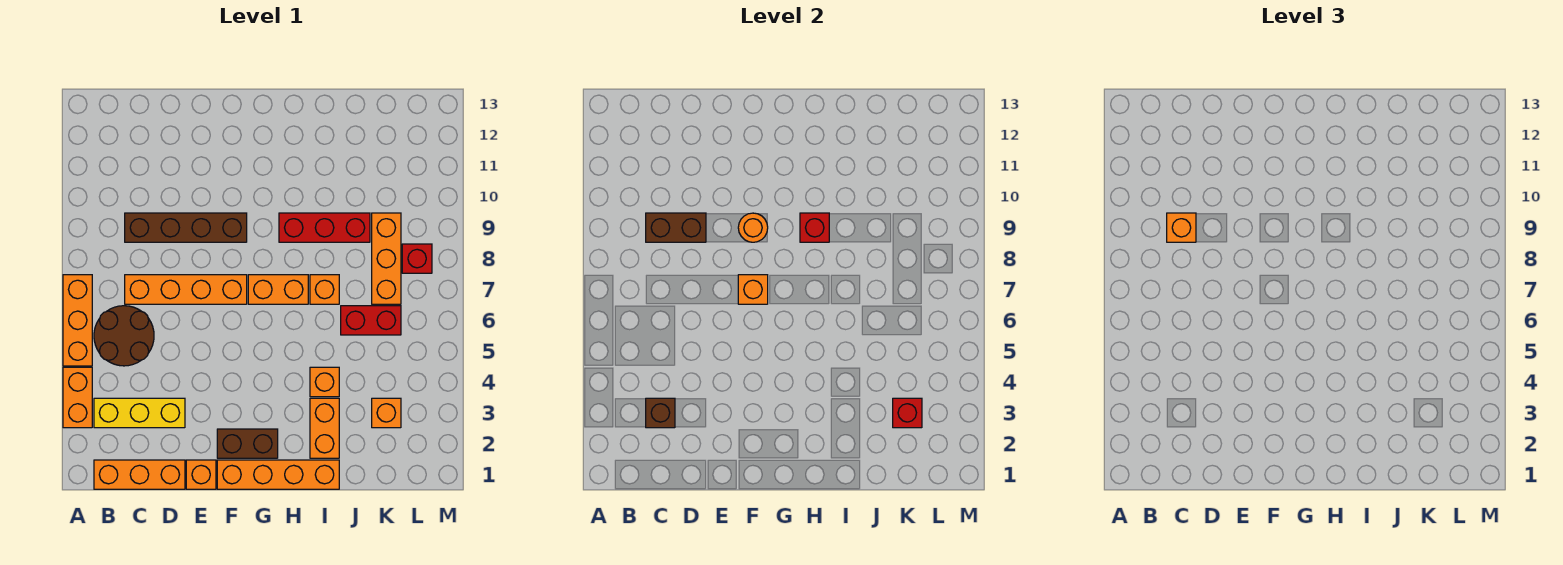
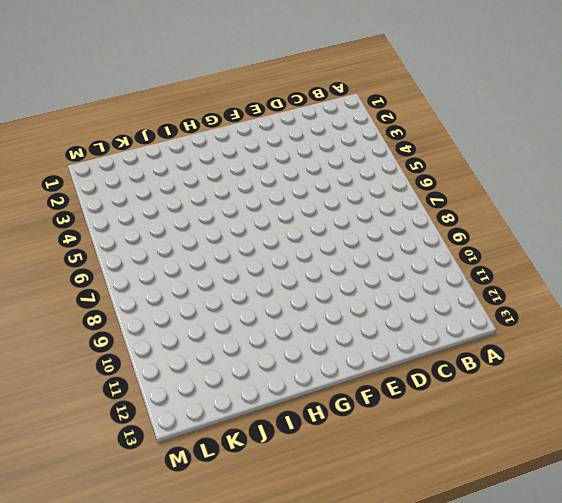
none -> orange brick A3:A4 level 1
none -> orange brick A5:A7 level 1
none -> orange brick B1:D1 level 1

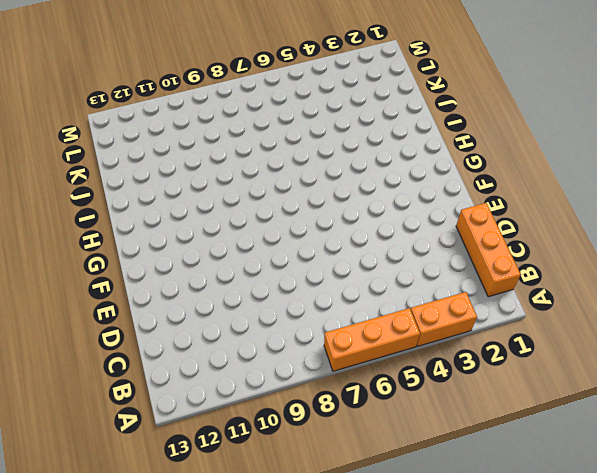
none -> yellow brick B3:D3 level 1
none -> brown round brick B5:C6 level 1
none -> orange brick C7:F7 level 1

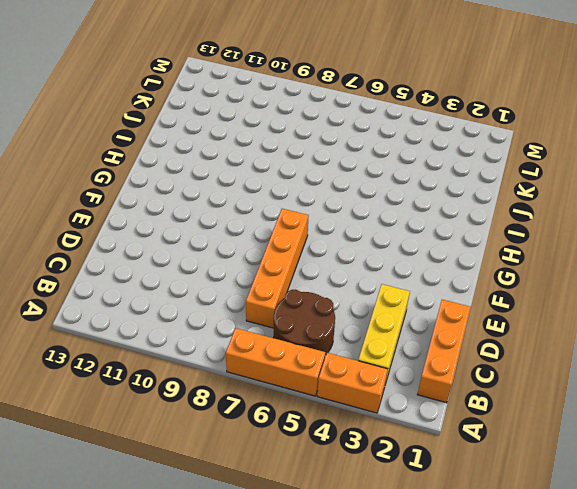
none -> brown brick C9:F9 level 1
none -> orange brick E1 level 1
none -> orange brick F1:I1 level 1

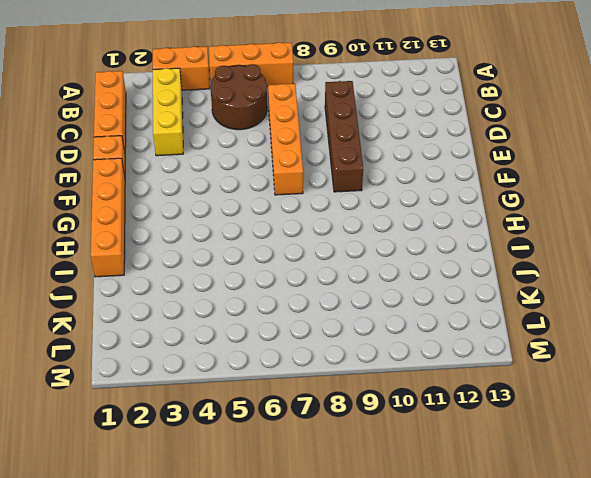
none -> brown brick F2:G2 level 1
none -> orange brick G7:H7 level 1
none -> red brick H9:J9 level 1

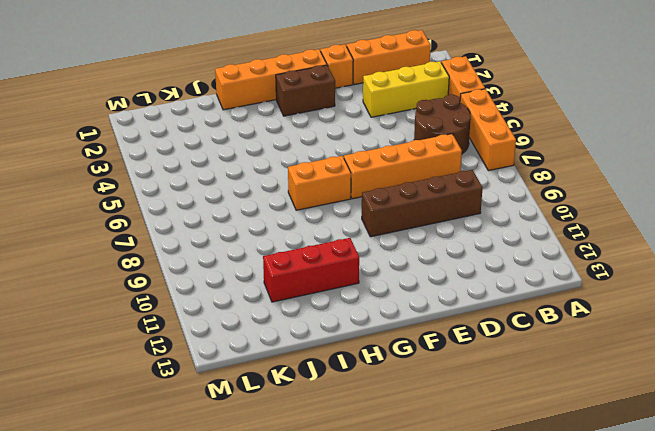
red brick H11:J11 level 1 -> red brick H9:J9 level 1
none -> orange brick I2:I3 level 1
none -> orange brick I4 level 1
none -> orange brick I7 level 1

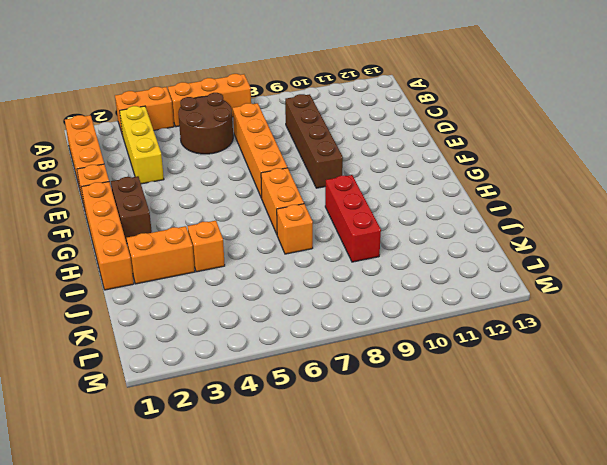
none -> red brick J6:K6 level 1
none -> orange brick K3 level 1
none -> orange brick K7:K9 level 1

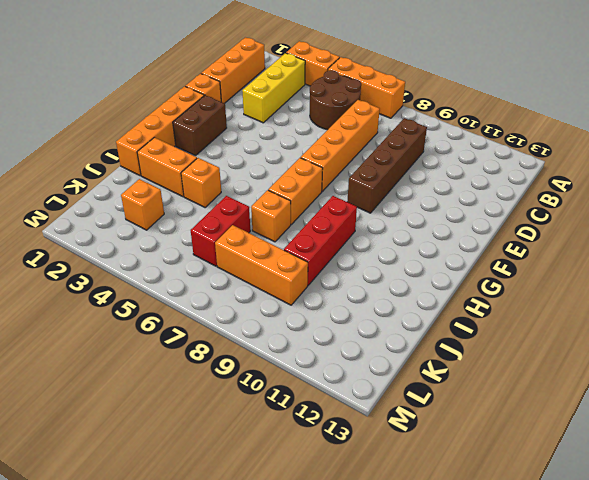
none -> red brick L8 level 1
none -> brown brick C3 level 2
none -> brown brick C9:D9 level 2

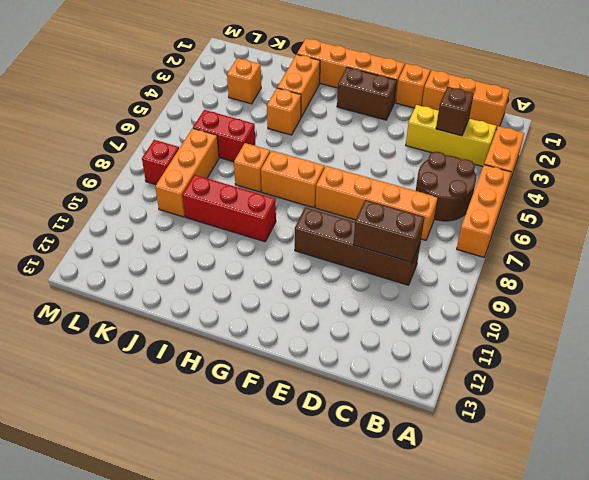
none -> orange brick F7 level 2
none -> orange round brick F9 level 2
none -> red brick H9 level 2

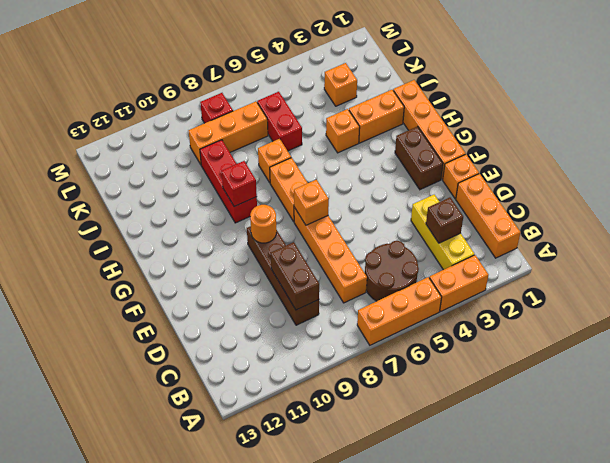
none -> red brick K3 level 2
none -> orange brick C9 level 3

